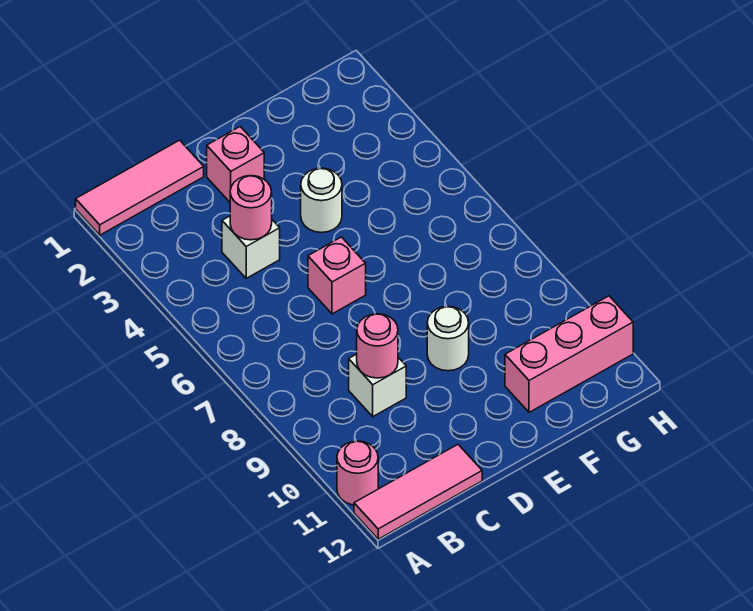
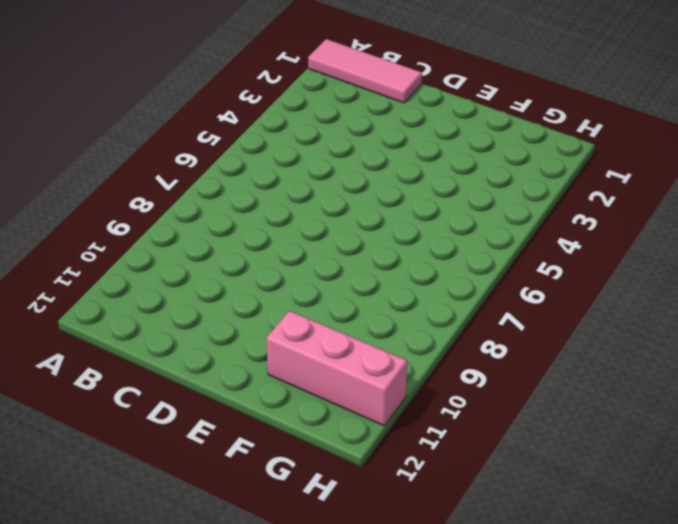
none -> pink round brick A11 level 1
none -> pink tile A12:C12 level 1
none -> white brick C4 level 1

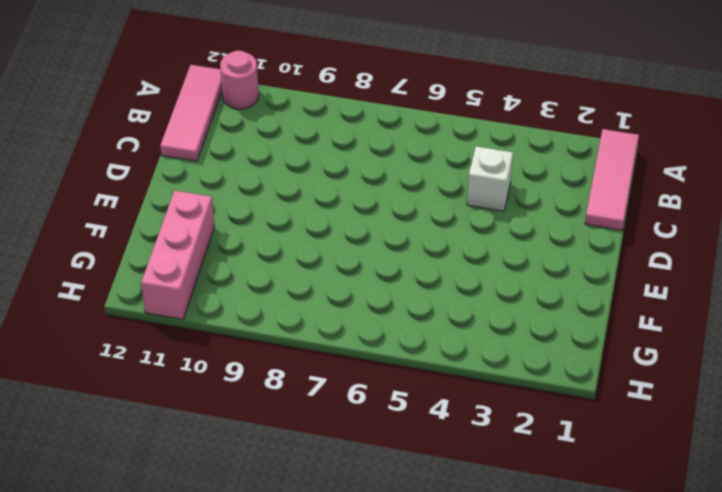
none -> white brick C9 level 1
none -> pink brick D2 level 1
none -> pink brick D6 level 1

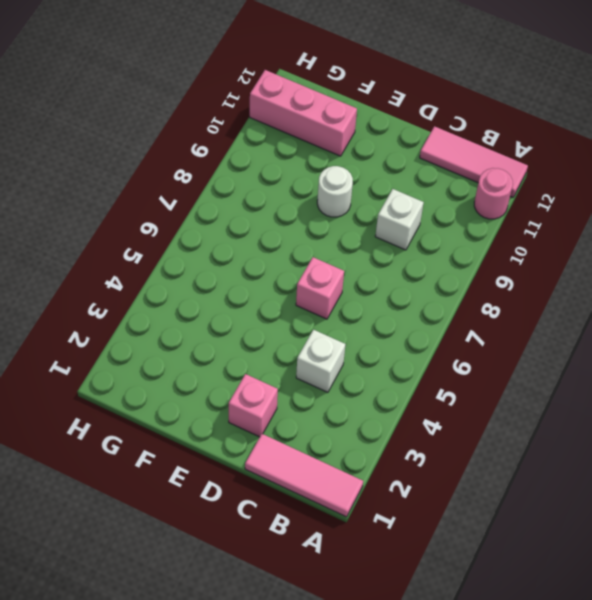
none -> white round brick E4 level 1
none -> pink round brick C4 level 2
none -> pink round brick C9 level 2

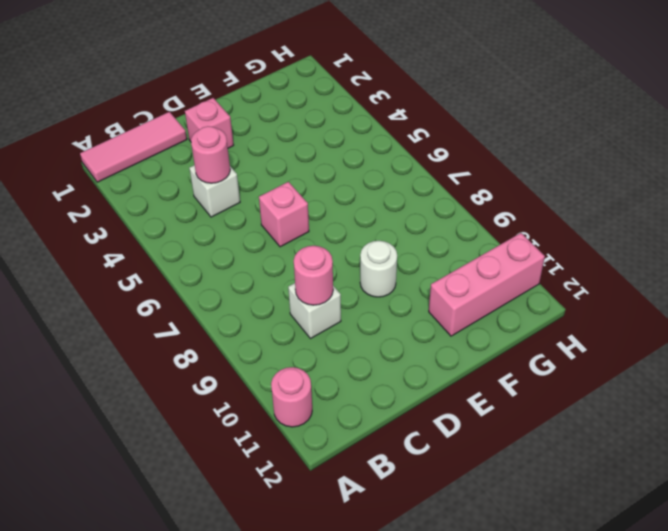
none -> pink tile A12:C12 level 1
none -> white round brick E4 level 1

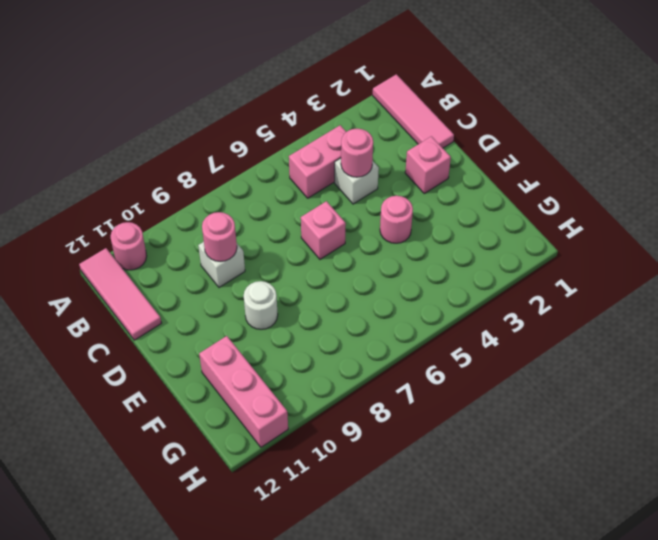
pink brick B4:B5 level 1 -> none
pink round brick E4 level 1 -> white round brick E4 level 1

